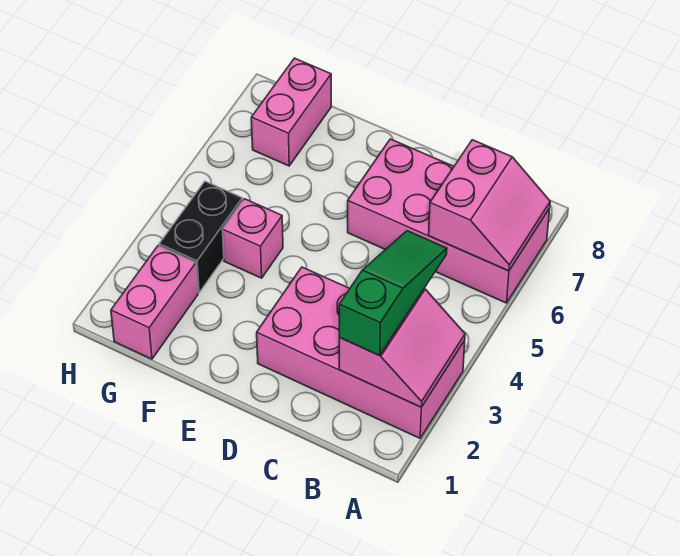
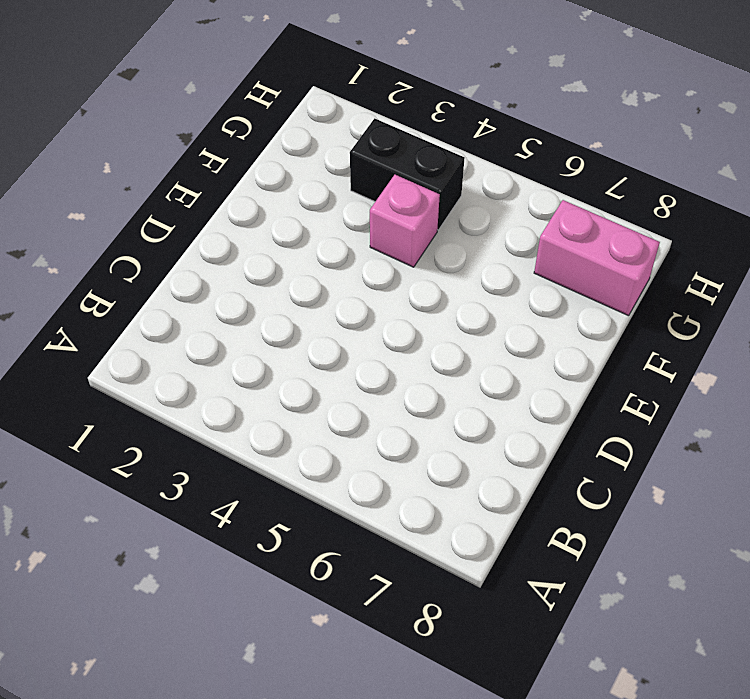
none -> pink brick A2:D3 level 1
none -> pink brick A6:D7 level 1

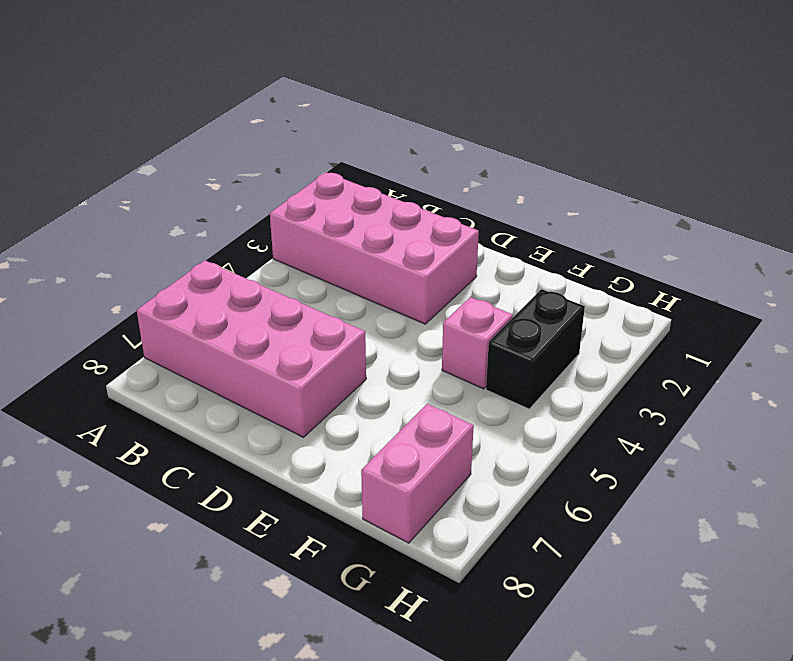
none -> pink brick G1:G2 level 1
none -> pink slope A2:B3 level 2 top B

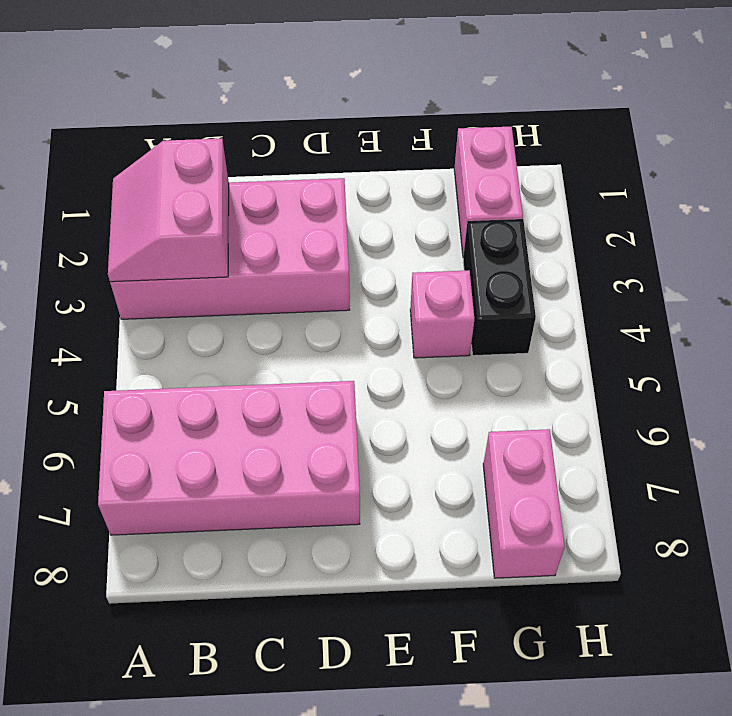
none -> pink slope A6:B7 level 2 top B
none -> green slope B2:B4 level 3 top 2

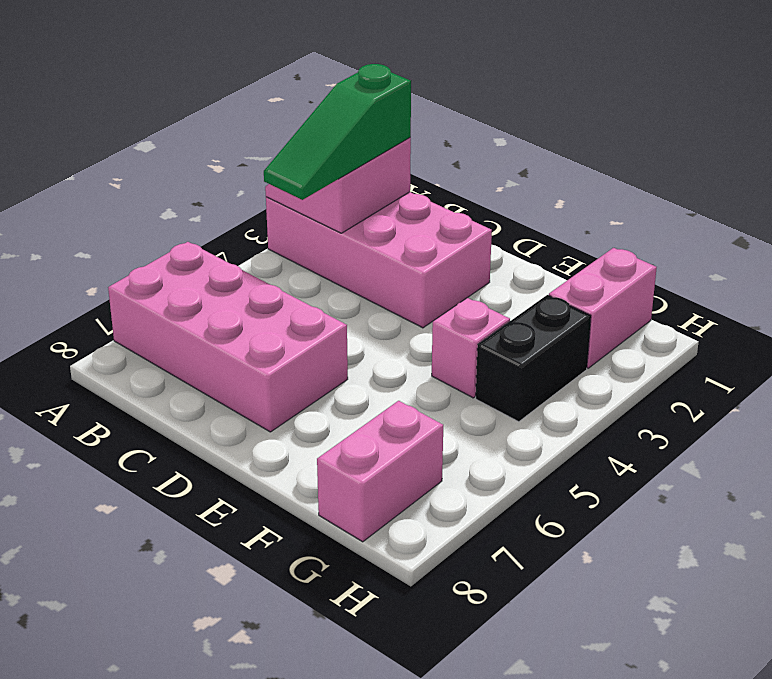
none -> pink slope A6:B7 level 2 top B

